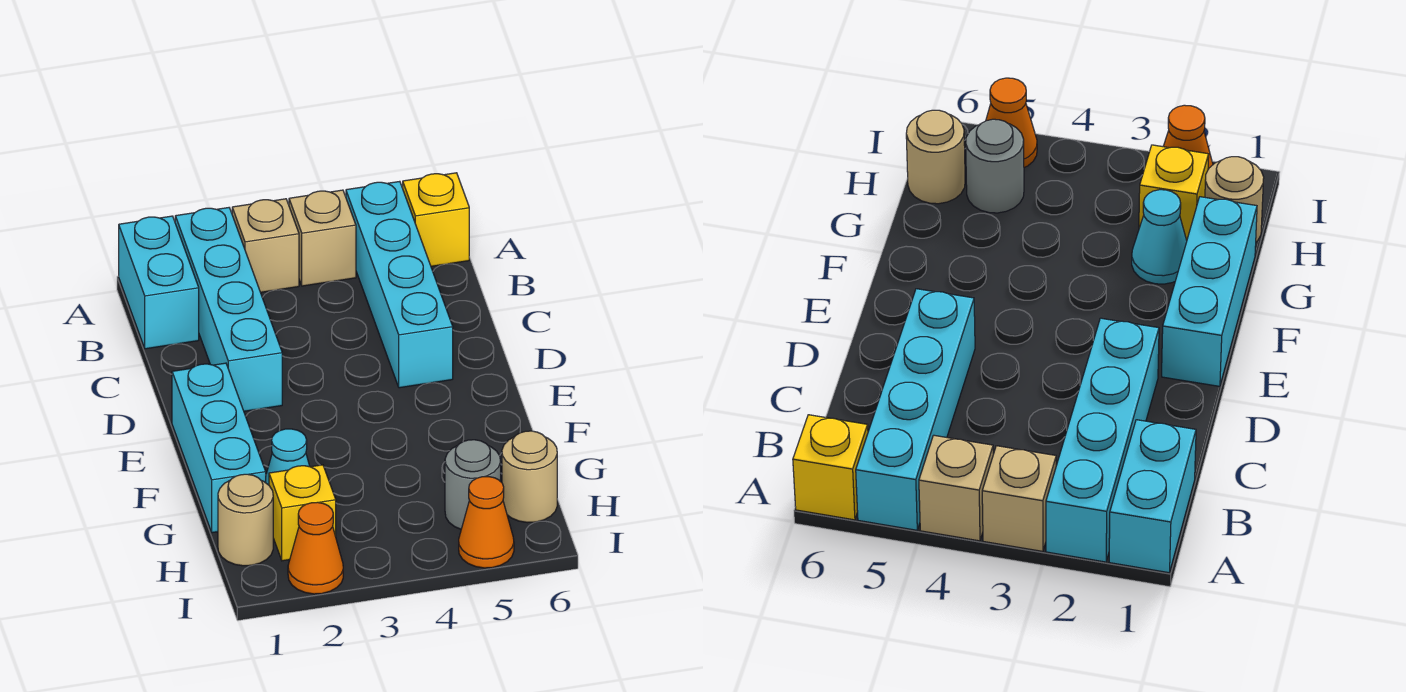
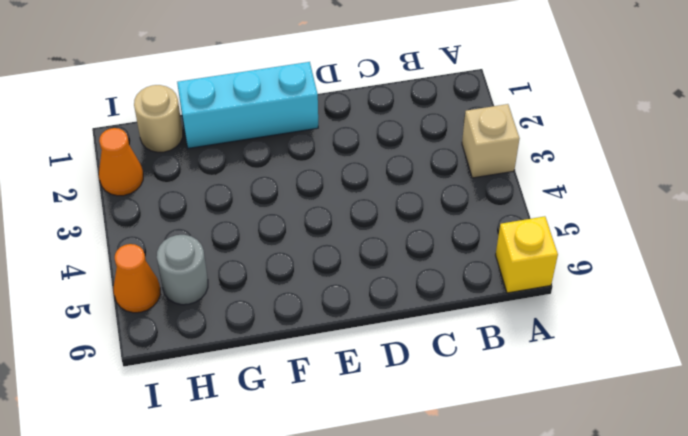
none -> cyan brick A1:B1 level 1
none -> cyan brick A2:D2 level 1
none -> tan brick A4 level 1

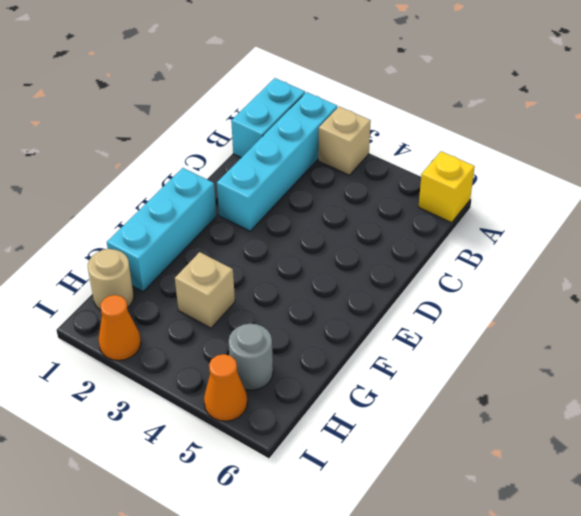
tan brick G3 level 1 -> tan brick A4 level 1
none -> cyan brick A5:D5 level 1
none -> cyan cone G2 level 1
none -> yellow brick H2 level 1

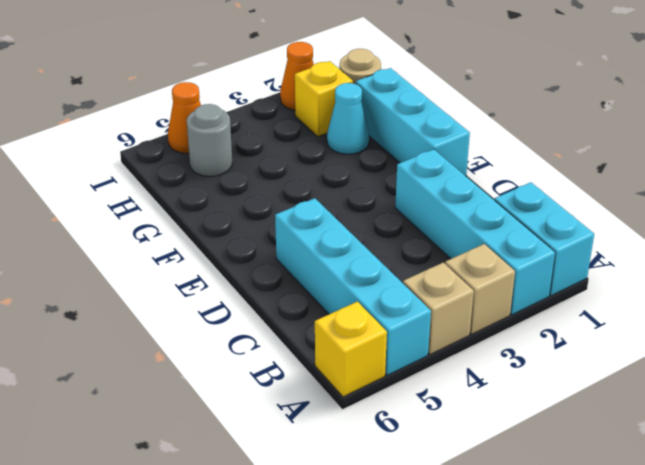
none -> tan round brick H6 level 1

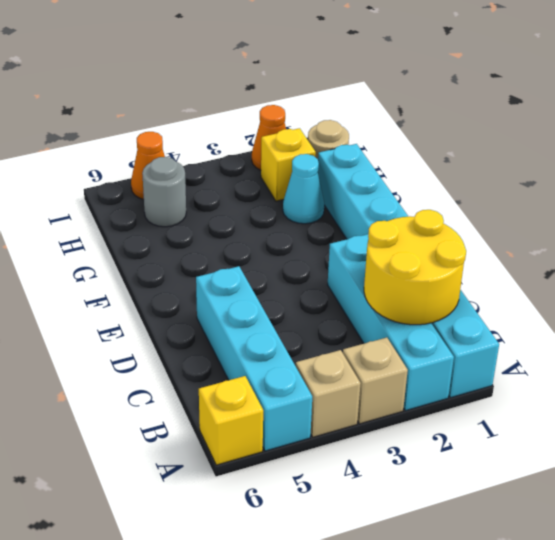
yellow round brick B1:C2 level 2 -> none
none -> tan round brick H6 level 1

